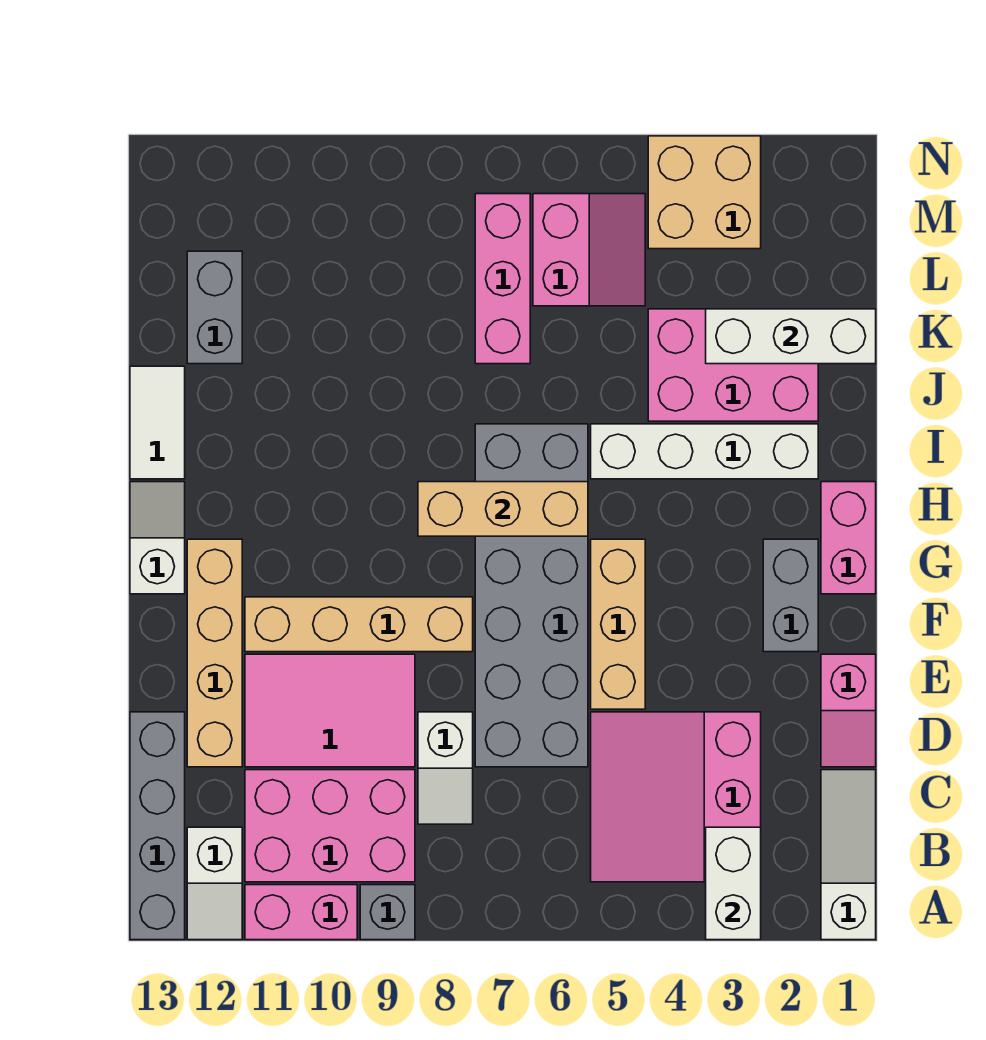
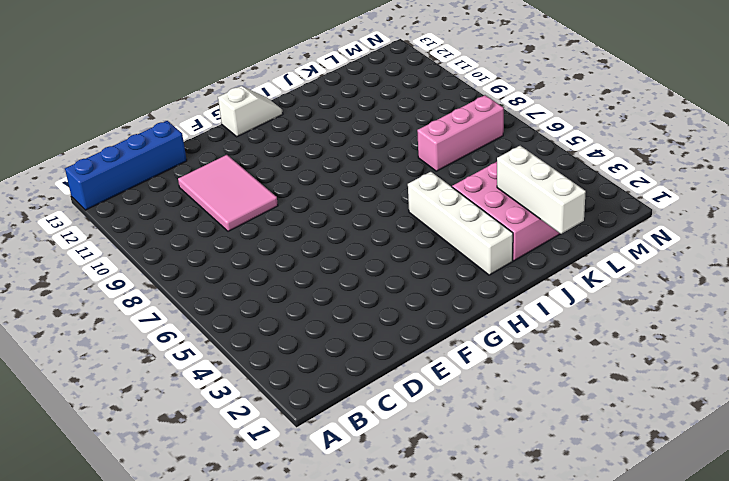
blue brick A13:D13 level 1 -> grey brick A13:D13 level 1
none -> white slope A1:C1 level 1 top A
none -> grey brick A9 level 1
none -> pink brick A10:A11 level 1

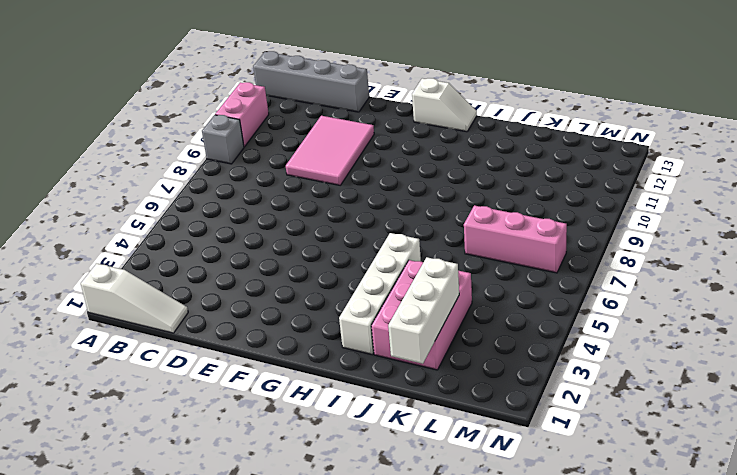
none -> white slope A12:B12 level 1 top B
none -> pink slope B3:D5 level 1 top 3
none -> pink brick B9:C11 level 1

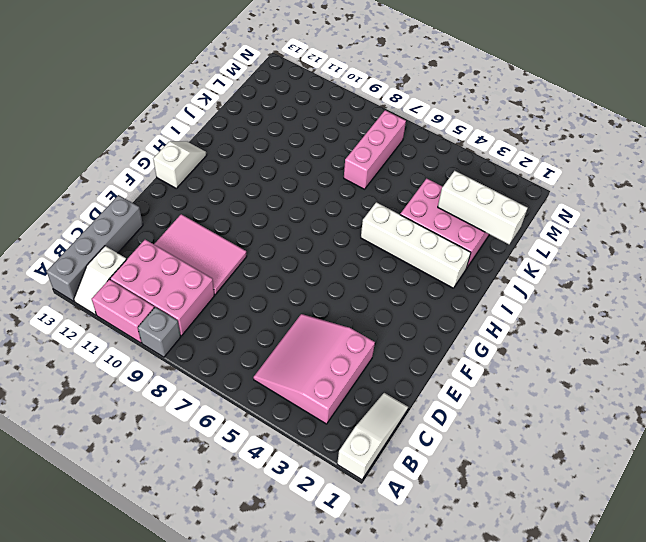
none -> white slope C8:D8 level 1 top D
none -> pink slope D1:E1 level 1 top E
none -> grey brick D6:I7 level 1

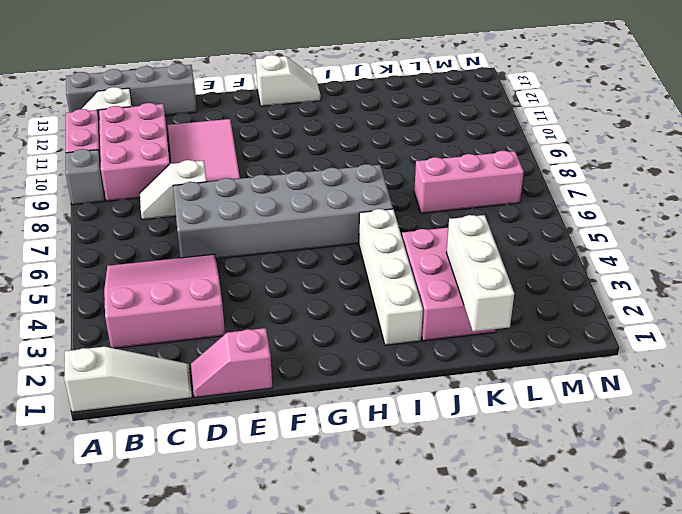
none -> tan brick D12:G12 level 1
none -> tan brick E5:G5 level 1
none -> grey brick F2:G2 level 1

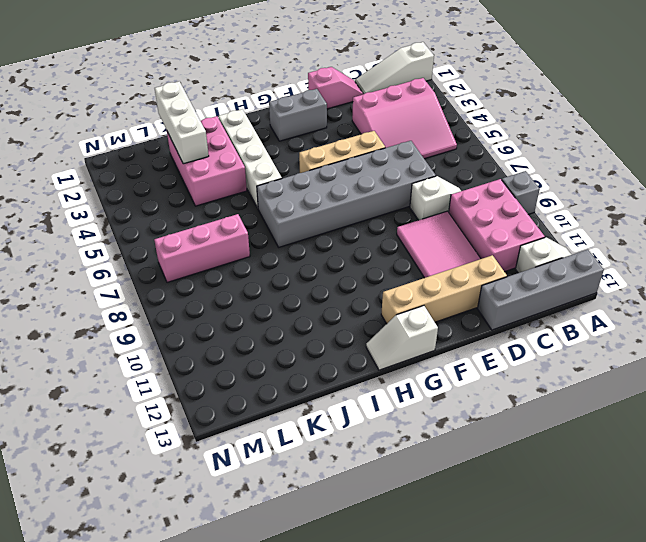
none -> pink brick A10:A11 level 1
none -> tan brick F8:F11 level 1
none -> pink brick G1:H1 level 1

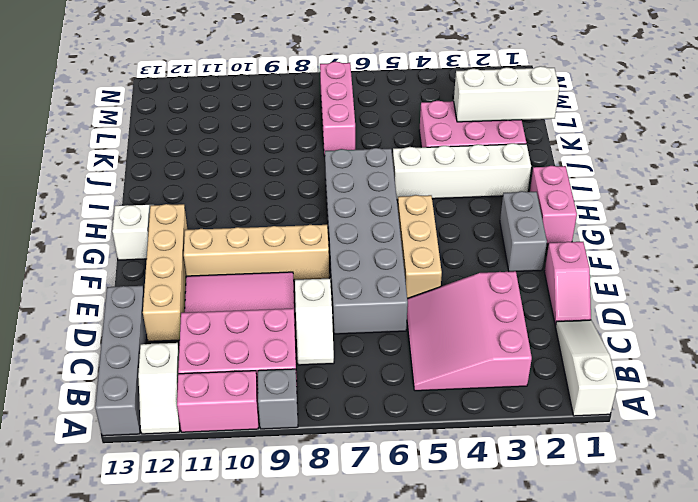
none -> white tile I13:J13 level 1
none -> grey brick K12:L12 level 1
none -> pink slope L5:M6 level 1 top 6

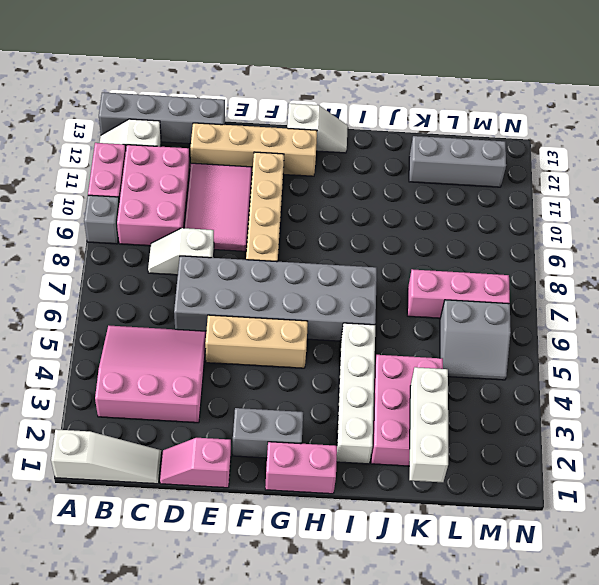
grey brick K12:M12 level 1 -> grey brick K12:L12 level 1
grey slope L5:M6 level 1 top 6 -> pink slope L5:M6 level 1 top 6
none -> white tile I13:J13 level 1
none -> tan brick M3:N4 level 1
none -> white brick A3:B3 level 2

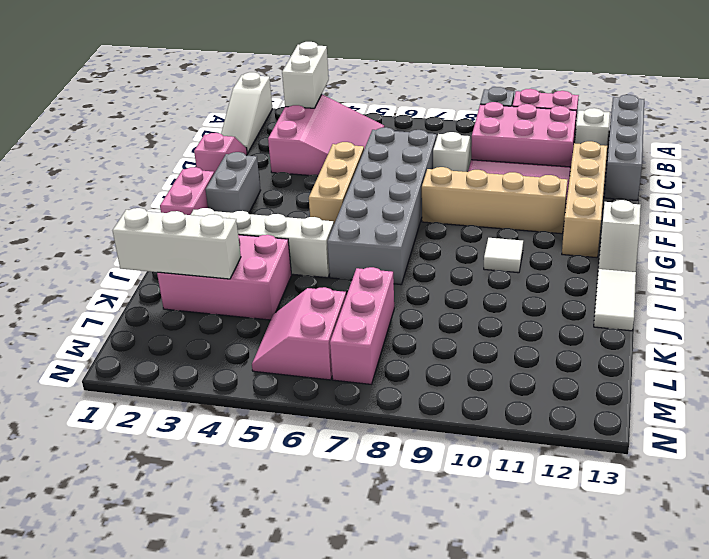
white tile H10 level 1 -> none
none -> grey brick K12:L12 level 1
none -> tan brick M3:N4 level 1
none -> tan brick H6:H8 level 2

